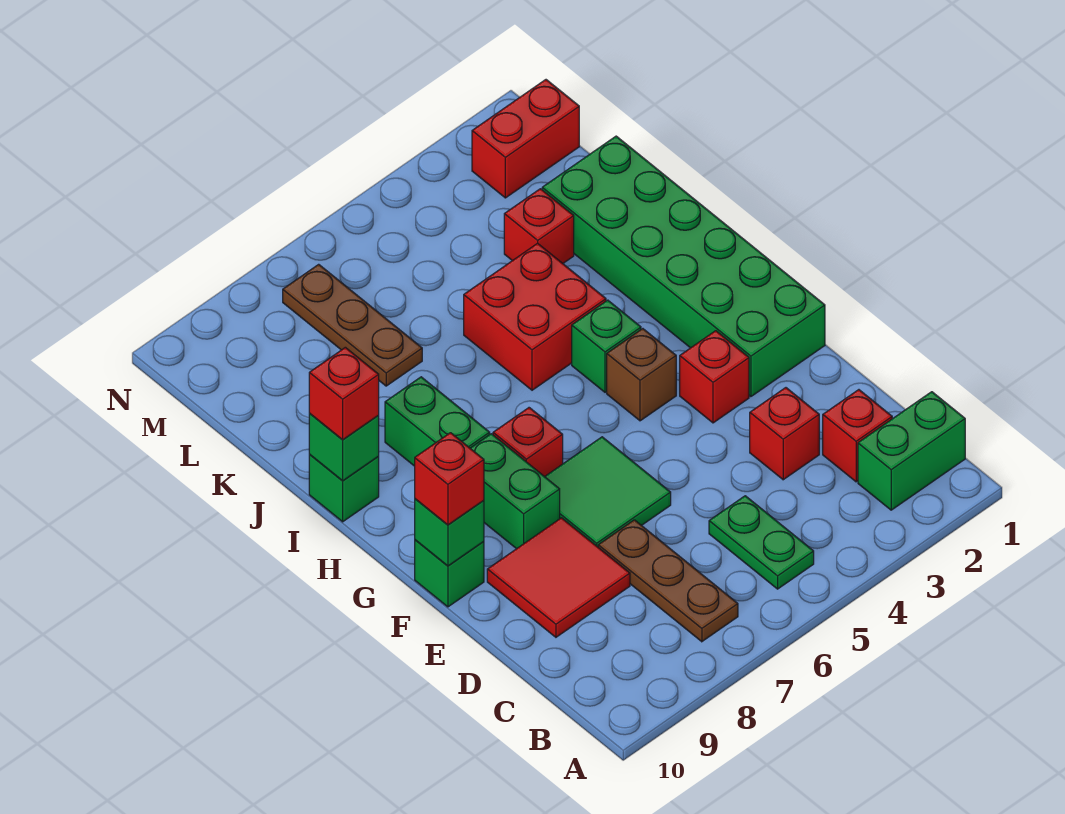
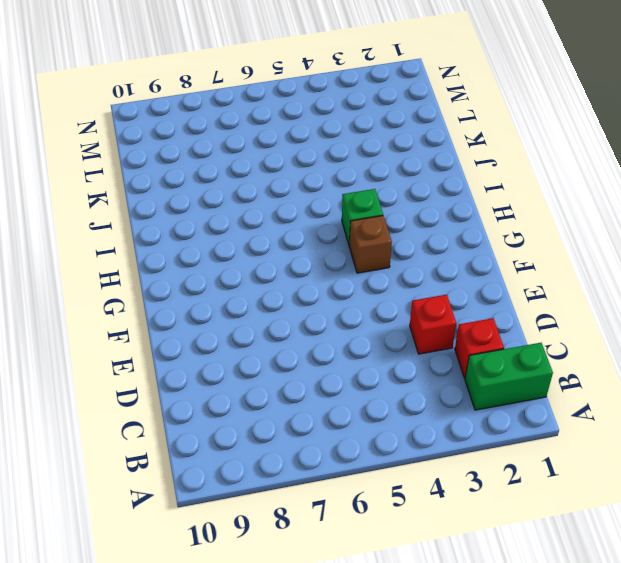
none -> green plate B5:C5 level 1
none -> brown plate B7:D7 level 1
none -> red tile D8:E9 level 1

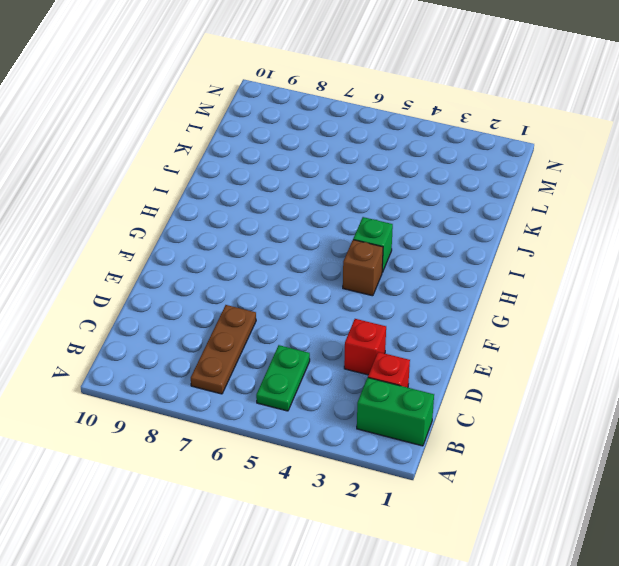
none -> red tile D8:E9 level 1
none -> green tile E6:F7 level 1
none -> green brick F1:K2 level 1

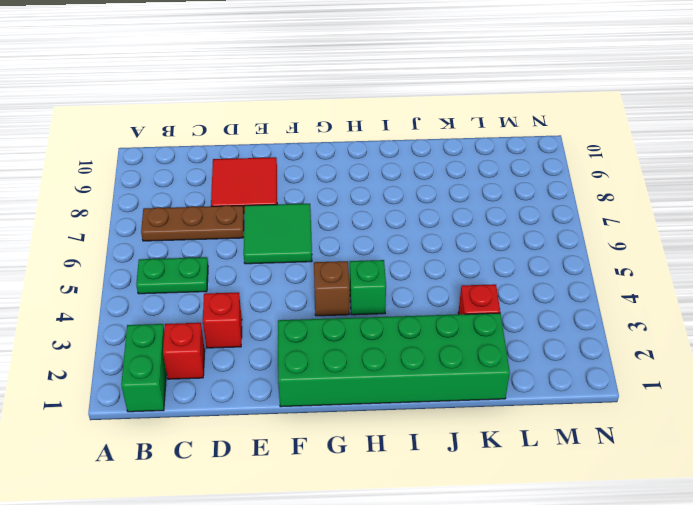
none -> red brick F3 level 1
none -> green brick F8:G8 level 1
none -> green brick F10 level 1

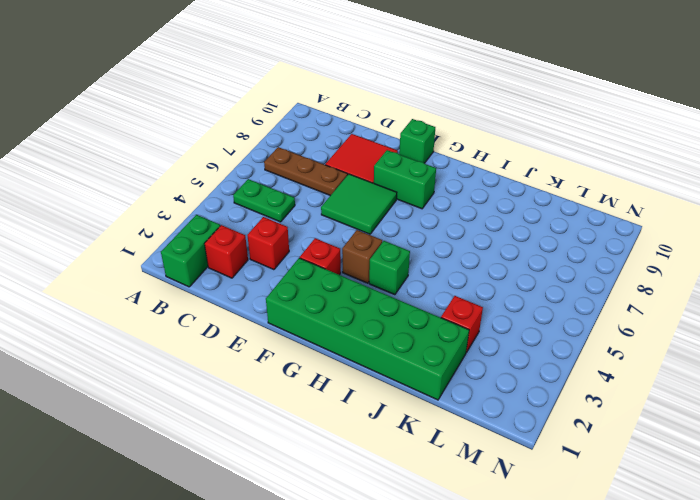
none -> red brick G7 level 1
none -> green brick H8:I8 level 1
none -> red brick I4:J5 level 1

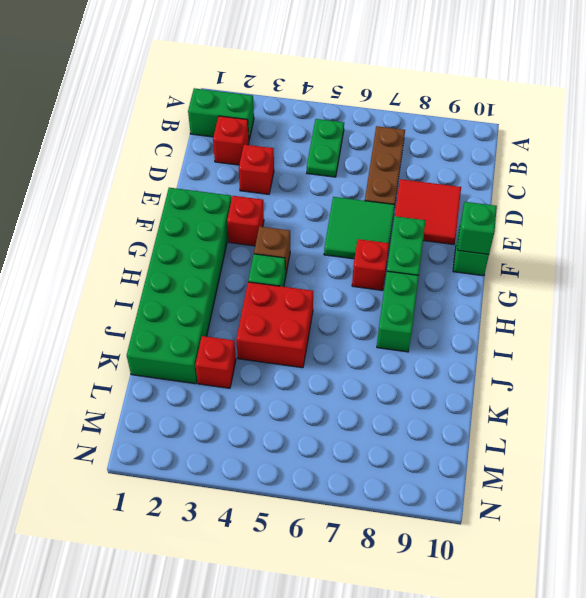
none -> green brick I10 level 1
none -> brown plate K7:M7 level 1
none -> red brick M1:M2 level 1

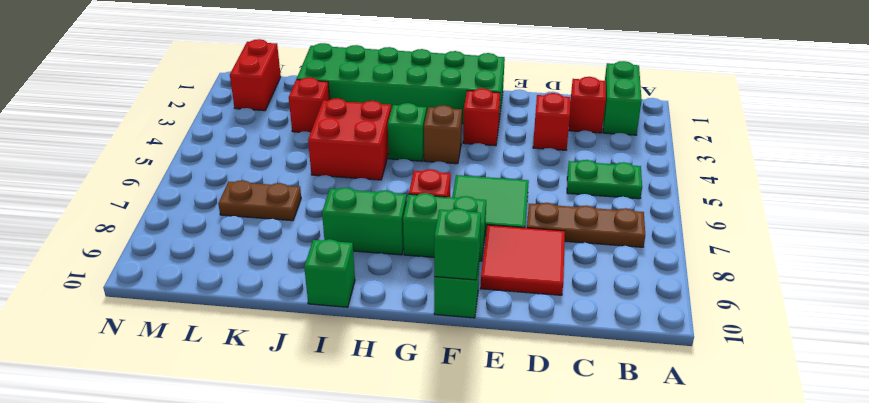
brown plate K7:L7 level 1 -> brown plate K7:M7 level 1
none -> green brick I10 level 2
none -> red brick F10 level 3
none -> red brick I10 level 3

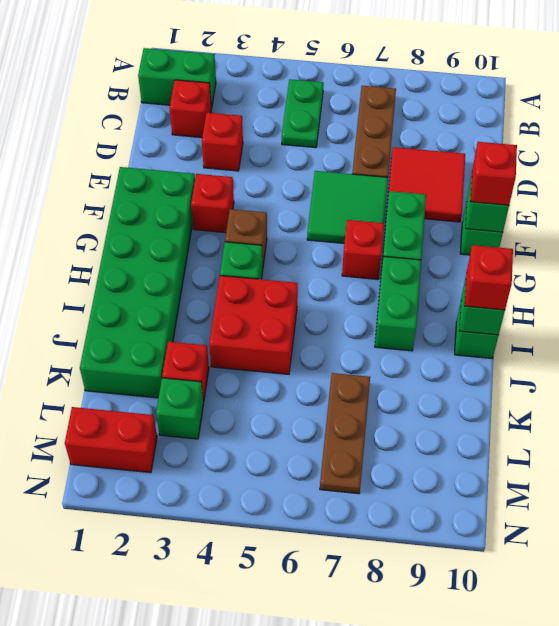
green brick L3 level 1 -> none

